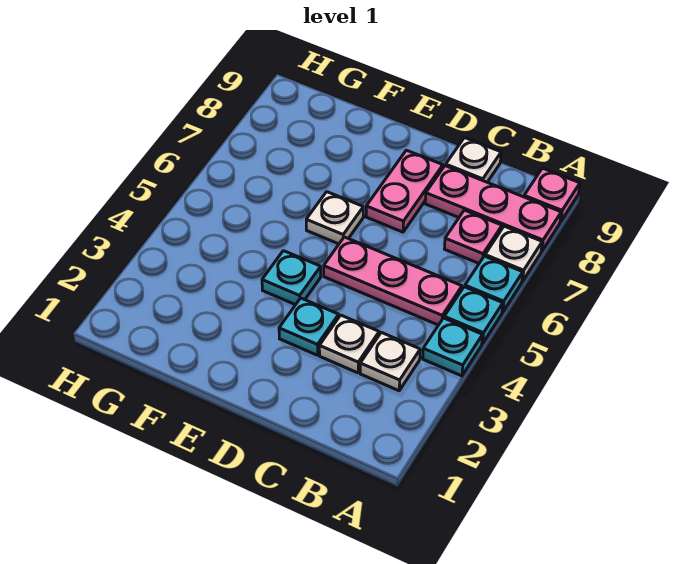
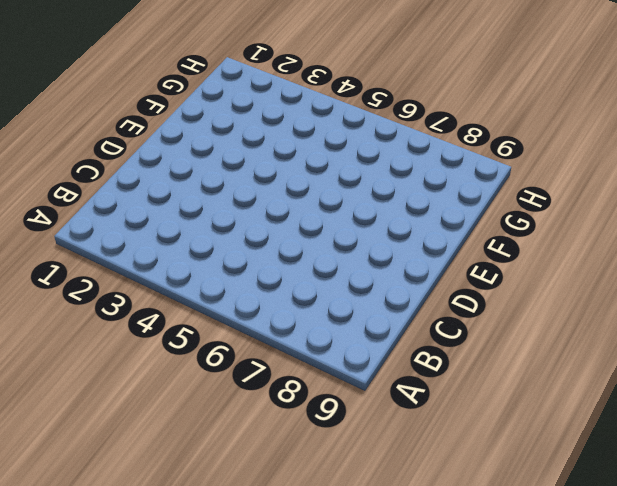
none -> cyan plate A4 level 1
none -> cyan plate A5 level 1
none -> cyan plate A6 level 1

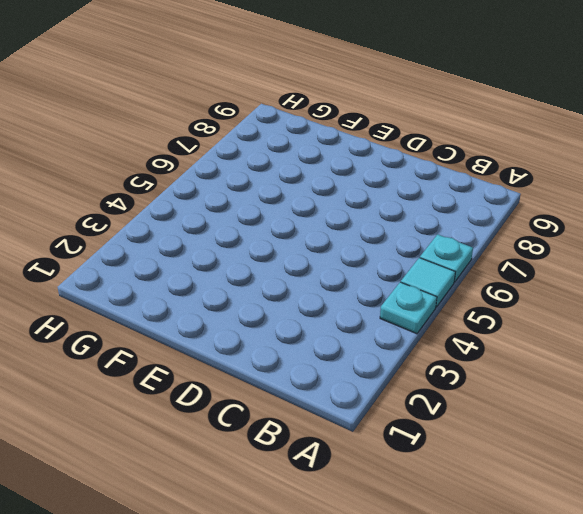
cyan tile A5 level 1 -> cyan plate A5 level 1
none -> white plate A7 level 1
none -> pink plate A8:C8 level 1
none -> pink plate A9 level 1

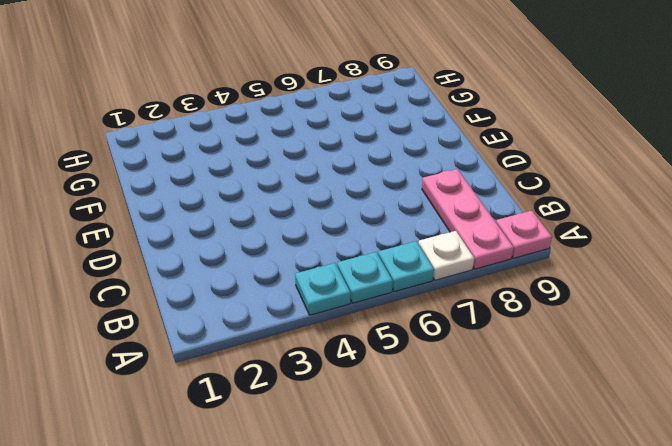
none -> white plate B3 level 1
none -> pink plate B5:D5 level 1
none -> pink plate B7 level 1

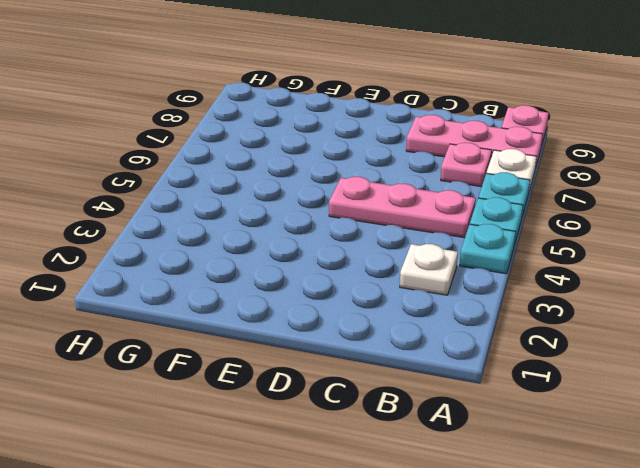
none -> white plate C3 level 1
none -> white plate C9 level 1
none -> cyan plate D3 level 1

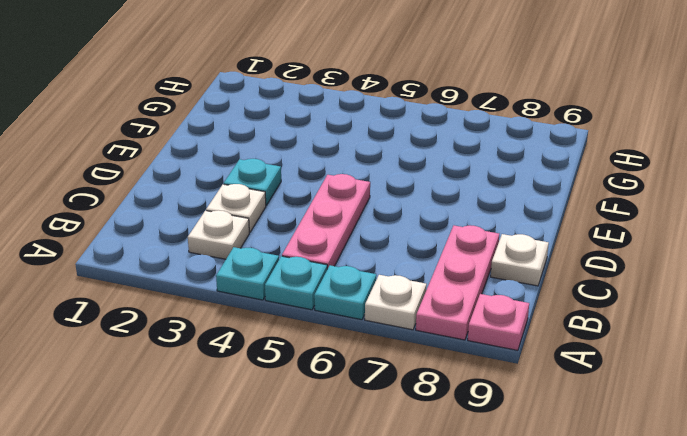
none -> pink plate B7 level 1
none -> pink plate D7:D8 level 1
none -> cyan plate E4 level 1

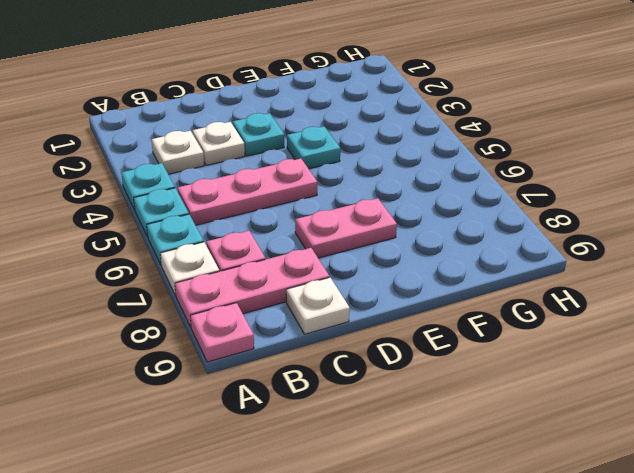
pink plate D7:E7 level 1 -> pink plate D7:D8 level 1
none -> white plate E6 level 1

